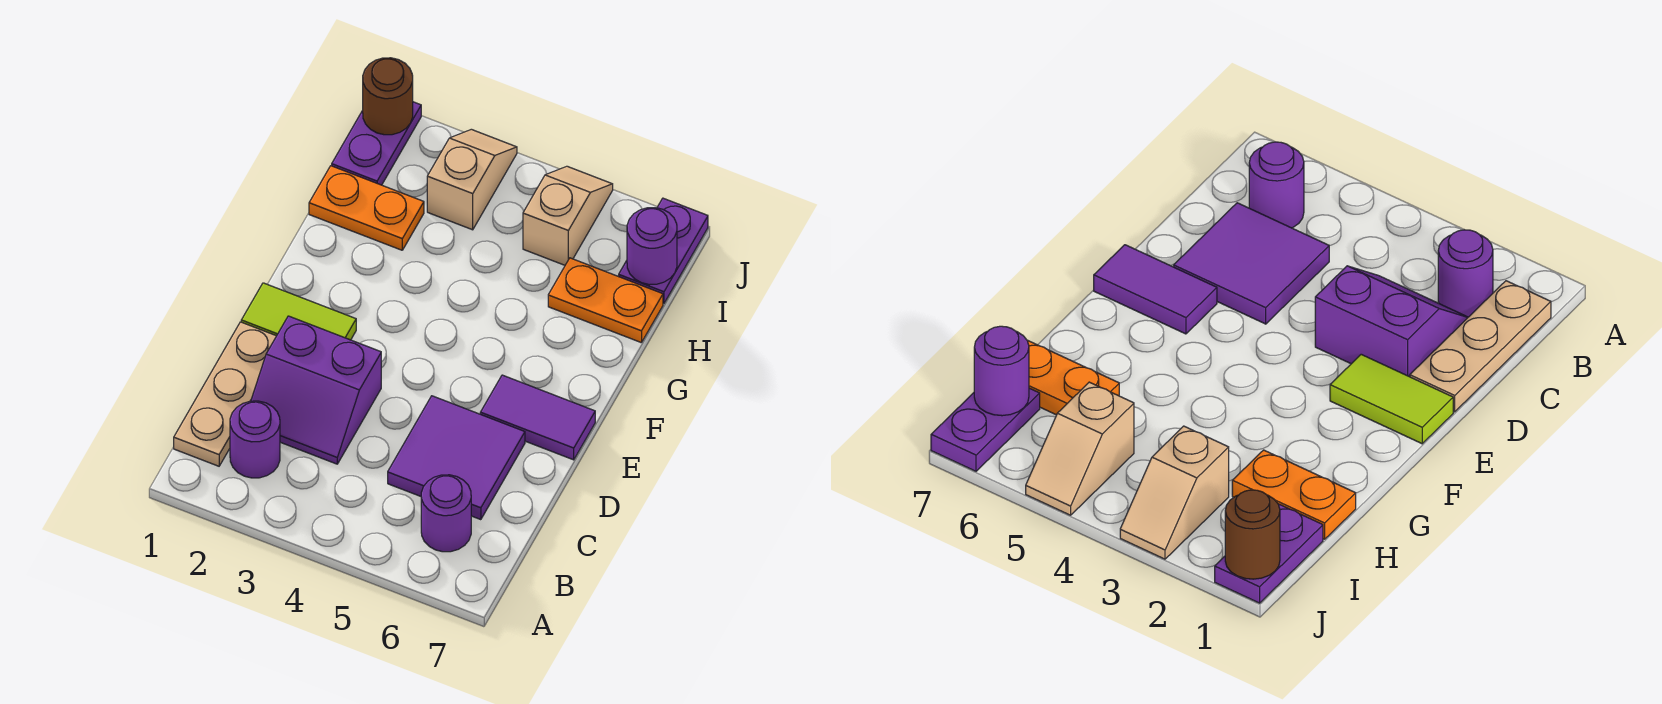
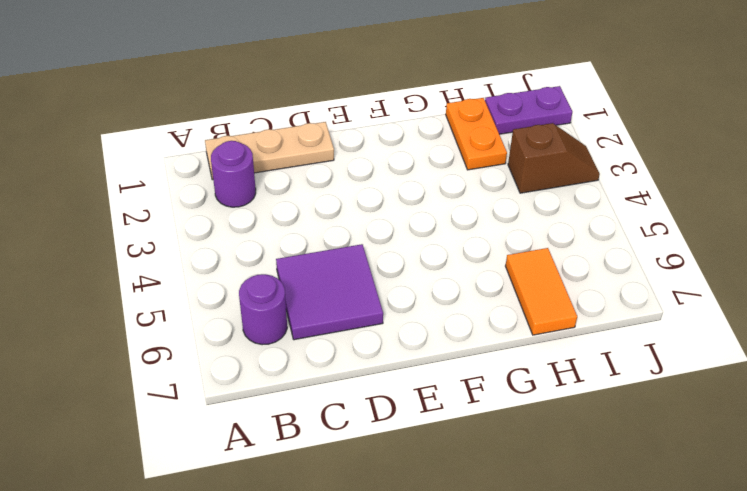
orange tile H6:H7 level 1 -> orange plate H6:H7 level 1
brown slope I3:J3 level 1 top I -> tan slope I3:J3 level 1 top I
none -> purple slope C2:D3 level 1 top D
none -> lime tile E1:E2 level 1
none -> purple tile E6:E7 level 1

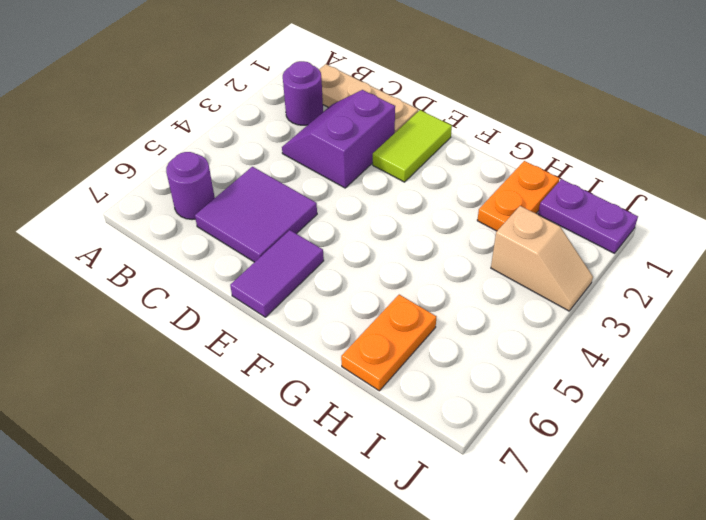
none -> tan slope I5:J5 level 1 top I
none -> purple plate I7:J7 level 1
none -> purple round brick I7 level 2

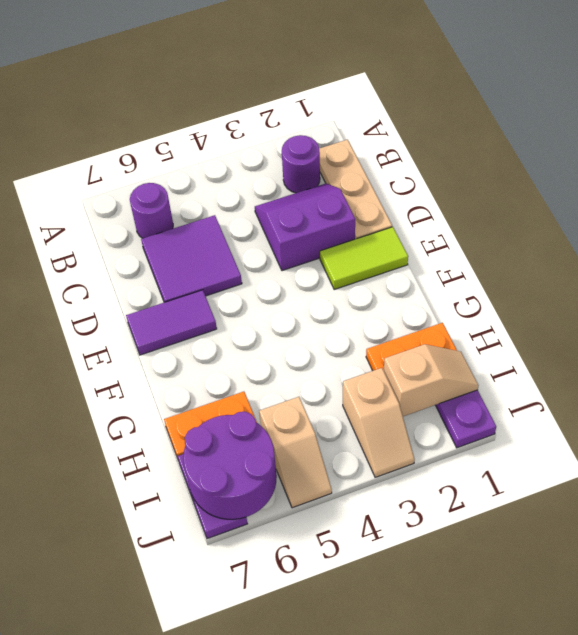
tan slope I1:I2 level 2 top 2 -> none
purple round brick I6:J7 level 2 -> purple round brick I7 level 2
none -> brown round brick J1 level 2

